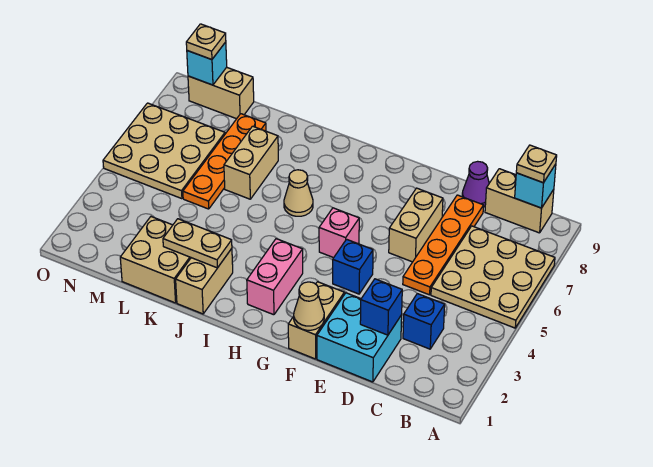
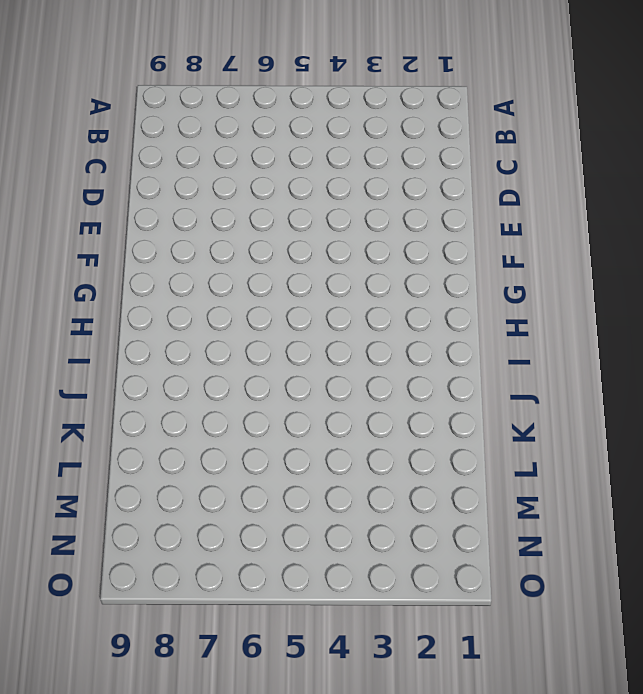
none -> tan plate A5:C7 level 1
none -> tan brick B9:C9 level 1
none -> blue brick C3 level 1

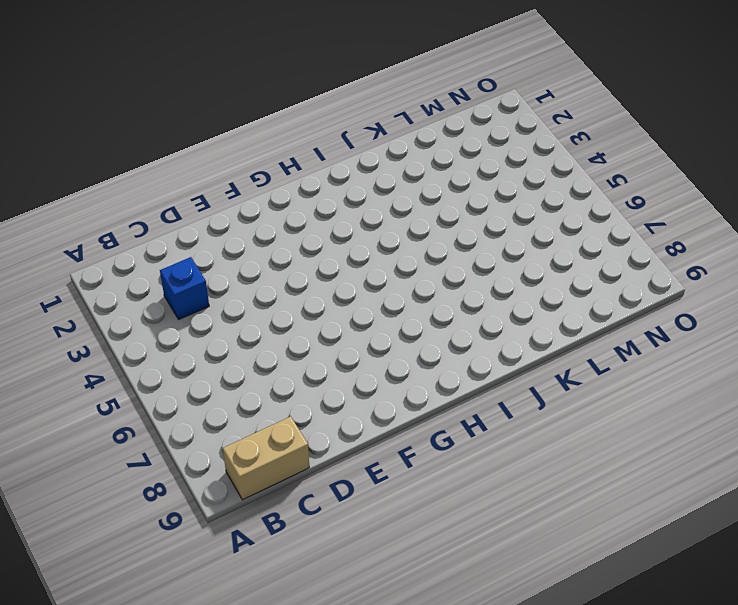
none -> tan plate A5:C7 level 1
none -> cyan brick D1:E2 level 1
none -> orange plate D5:D8 level 1

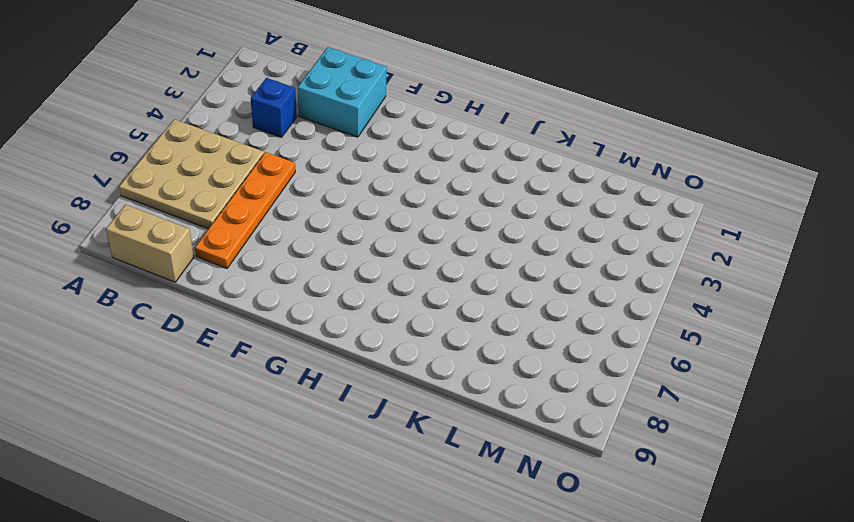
none -> purple cone D9 level 1
none -> tan brick E6:E7 level 1
none -> tan brick F1:F2 level 1

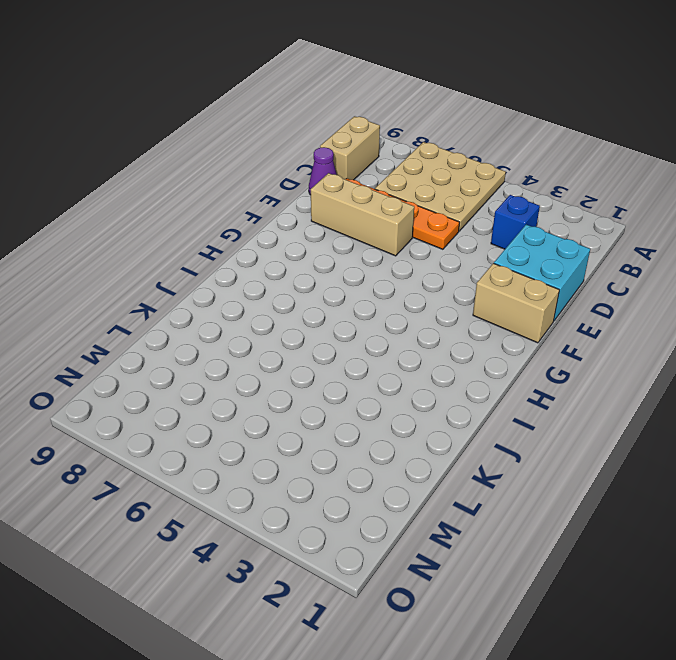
tan brick E6:E8 level 1 -> tan brick E6:E7 level 1
none -> blue brick F4 level 1
none -> pink brick G5 level 1
none -> pink brick H2:H3 level 1

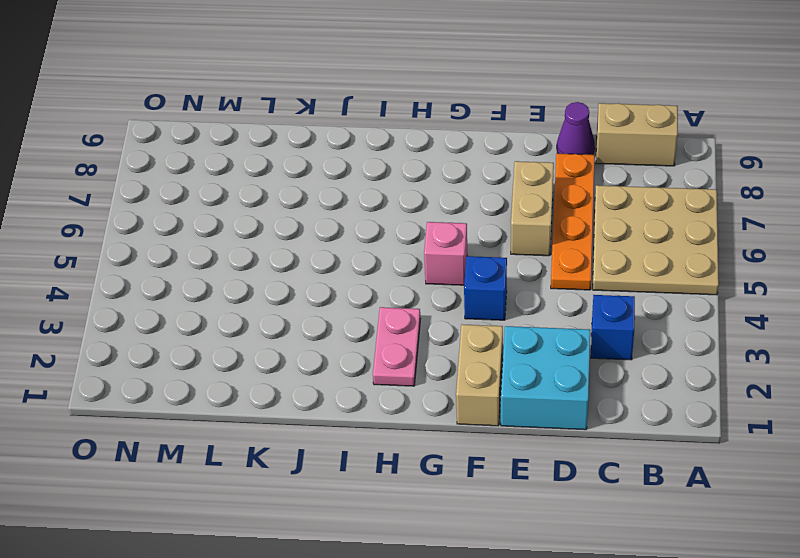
pink plate H2:H3 level 1 -> pink brick H2:H3 level 1
none -> tan cone I6 level 1
none -> tan brick J1:J2 level 1
none -> tan brick K1:L2 level 1

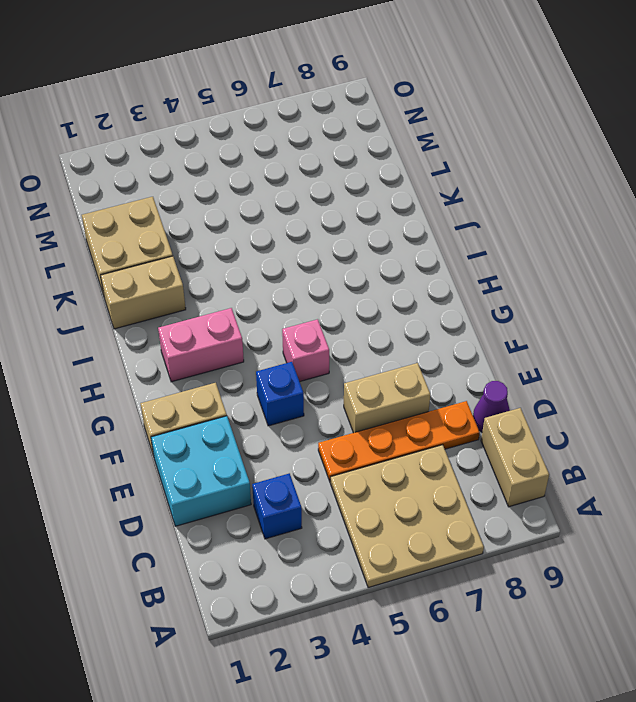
none -> tan cone I6 level 1
none -> tan brick K6:K7 level 1
none -> orange plate L5:L8 level 1

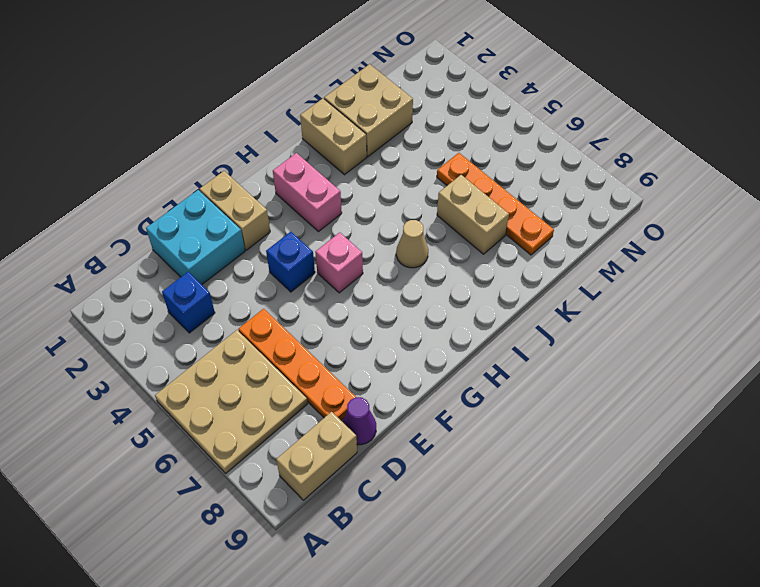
none -> tan brick E6:E7 level 1
none -> tan plate M5:O7 level 1
none -> tan brick M9:N9 level 1

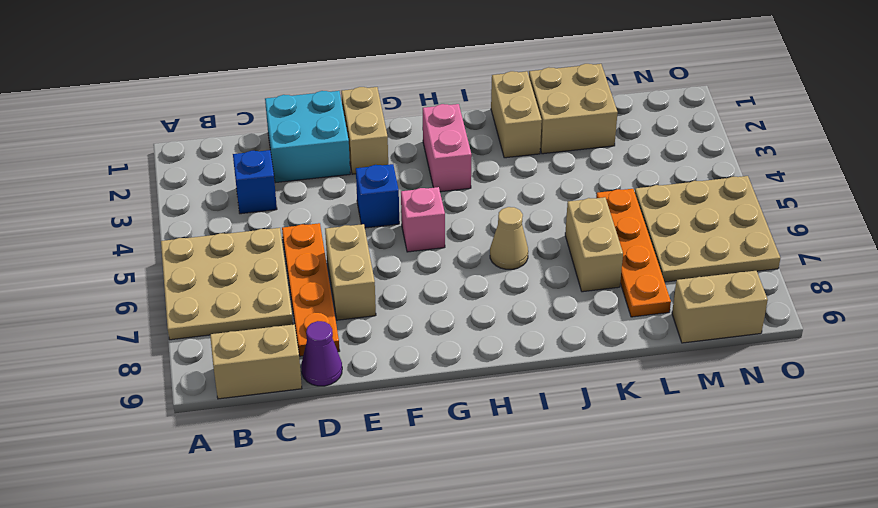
none -> cyan brick B9 level 2
none -> blue brick D2 level 2
none -> tan cone F1 level 2

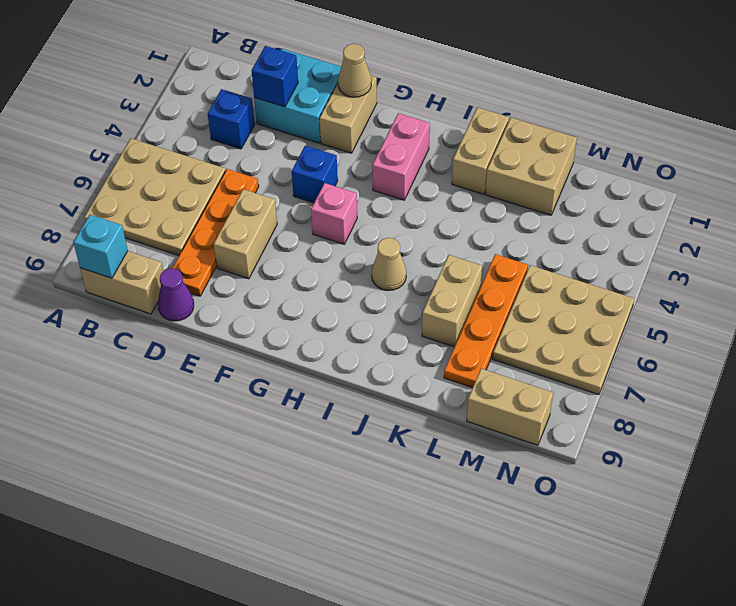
none -> tan plate J2:K2 level 2
none -> cyan brick N9 level 2
none -> tan plate B9 level 3

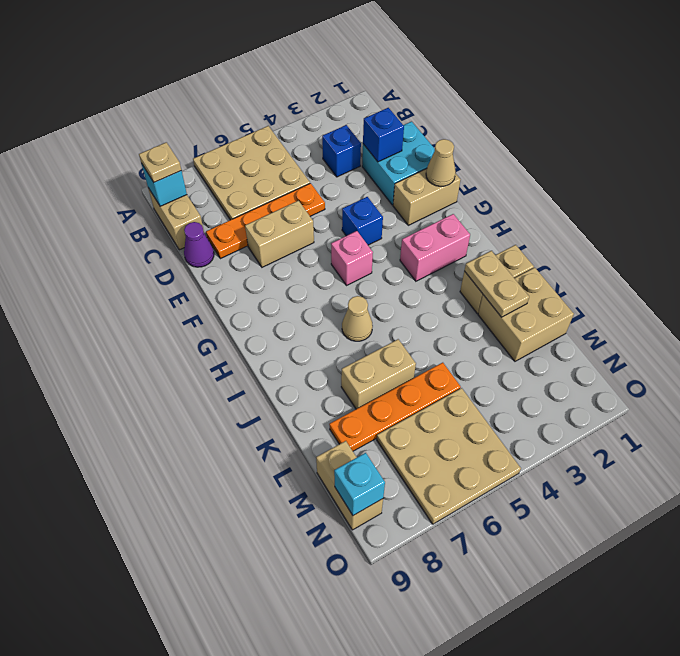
none -> tan plate N9 level 3

